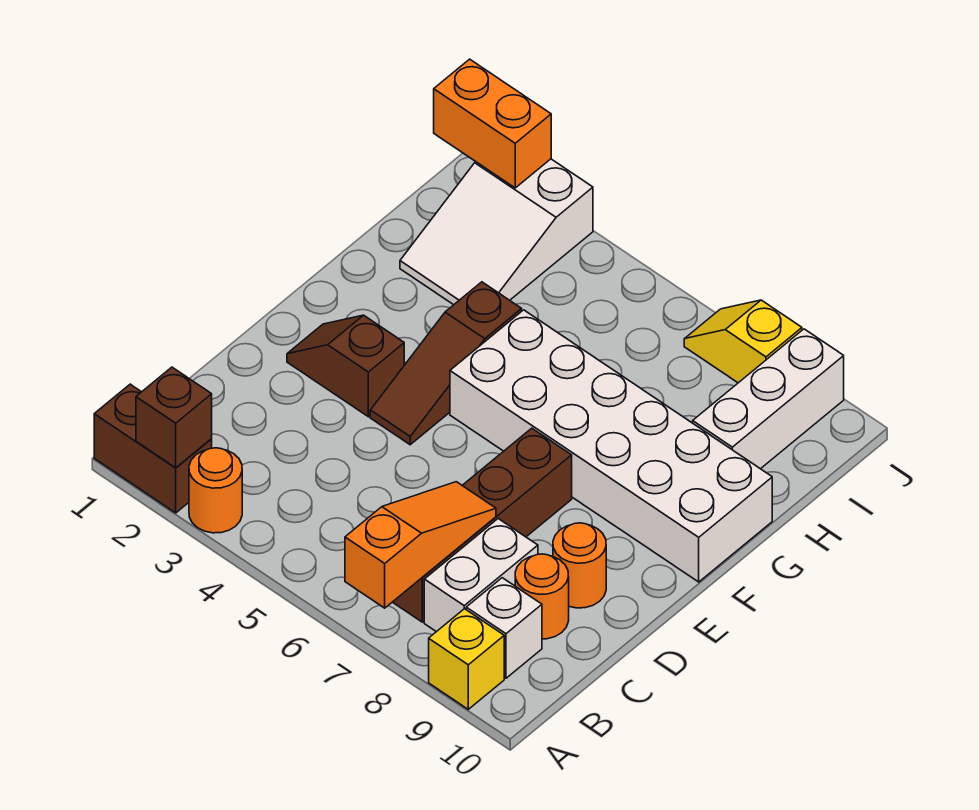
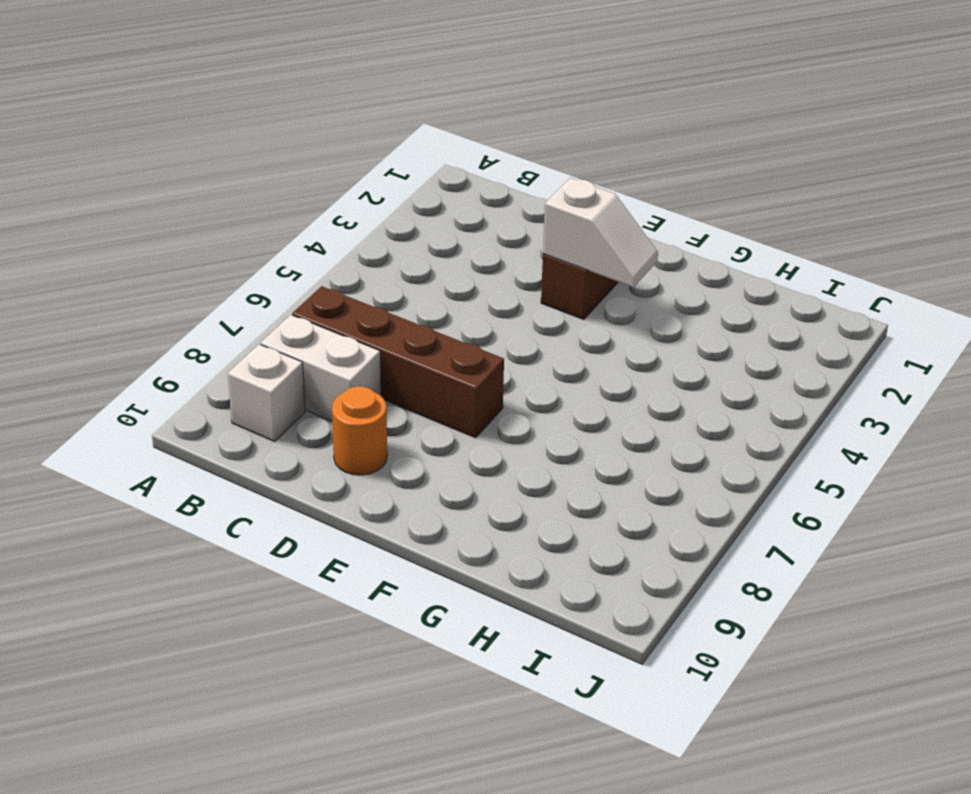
white slope E3:F3 level 2 top E -> none
none -> brown brick A1:A2 level 1
none -> orange round brick A3 level 1
none -> yellow brick A9 level 1

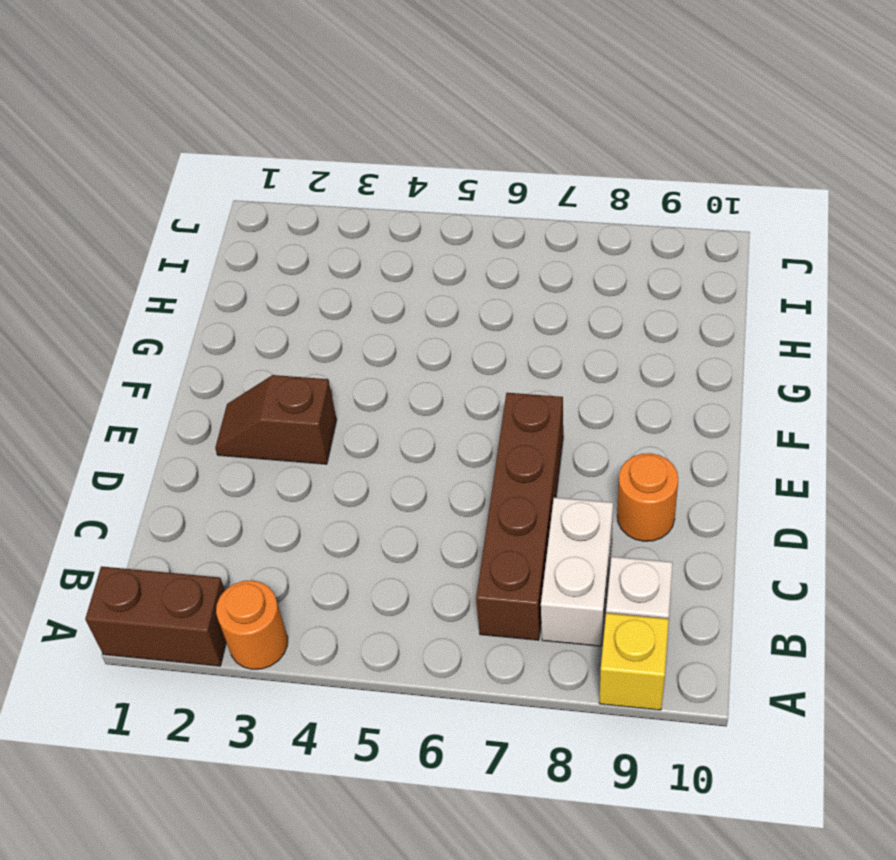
none -> orange round brick C9 level 1
none -> brown slope E4:G4 level 1 top G
none -> white brick F5:G10 level 1

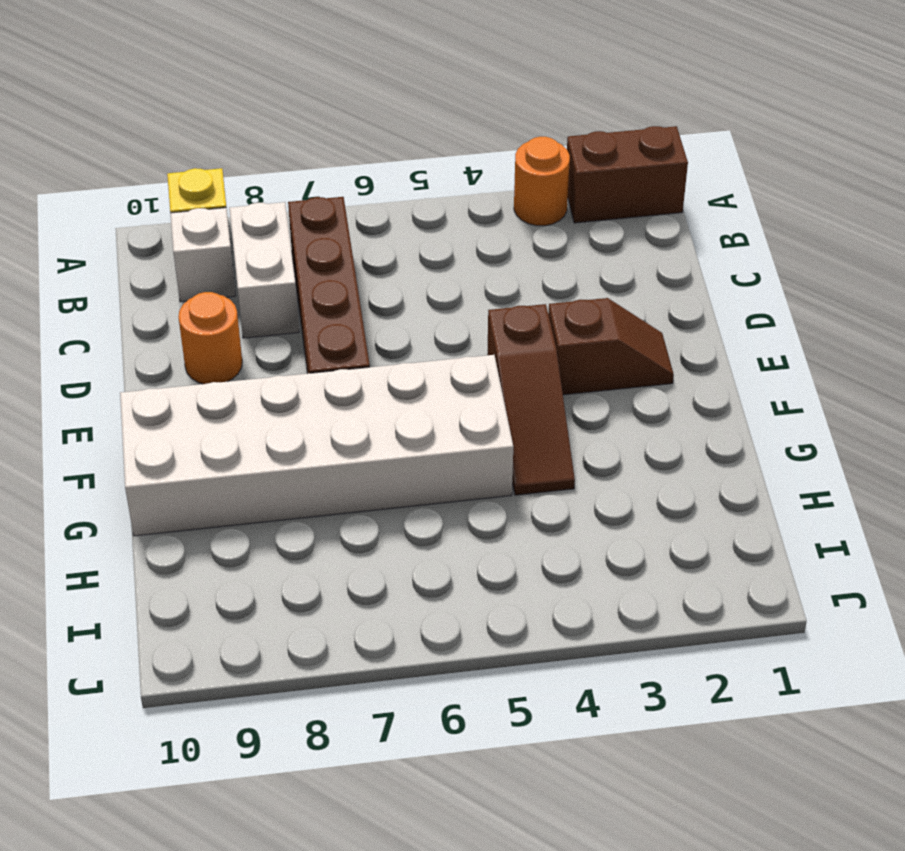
brown slope E4:G4 level 1 top E -> brown slope E4:G4 level 1 top G
none -> orange round brick C9 level 1
none -> white slope H2:J3 level 1 top J
none -> white brick H9:J9 level 1

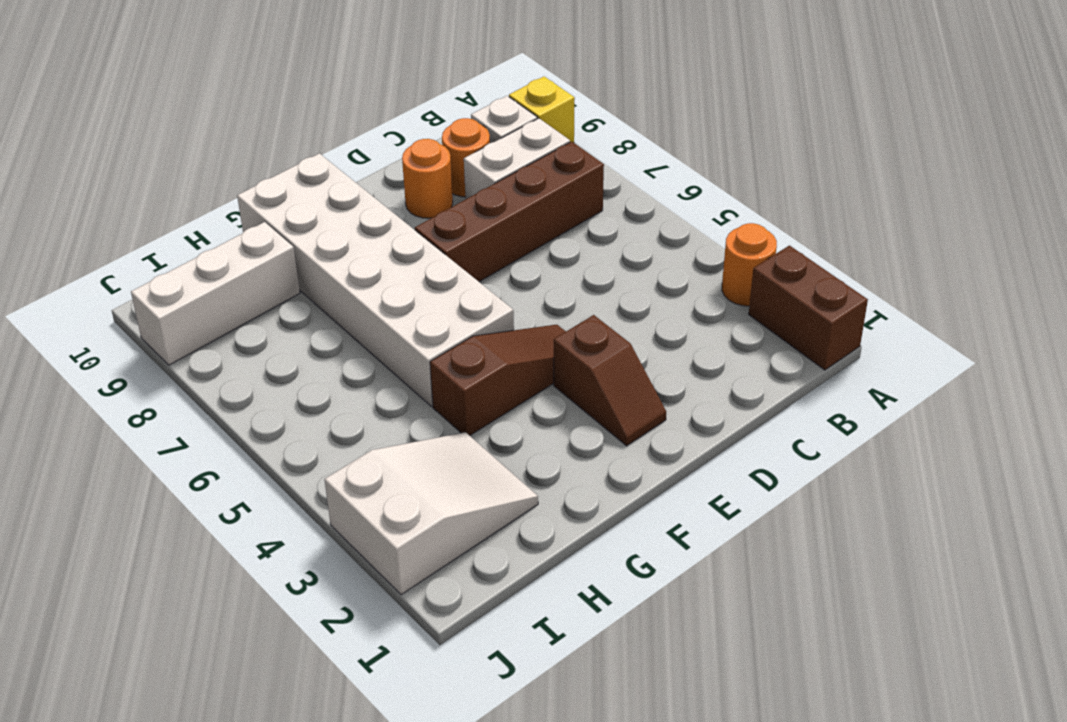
none -> yellow slope J7:J8 level 1 top 8
none -> brown brick A2 level 2
none -> orange slope A7:C7 level 2 top A

